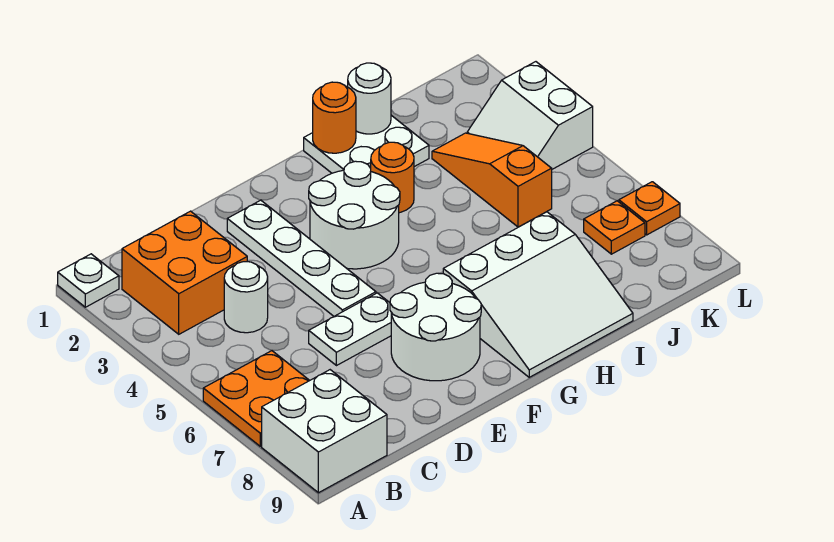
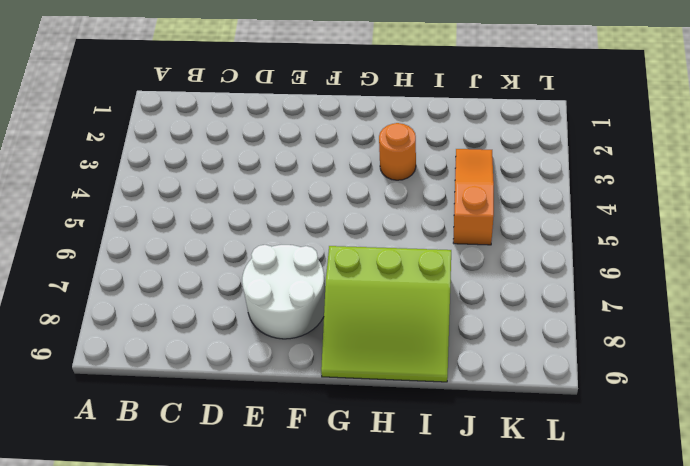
lime slope G7:I9 level 1 top 7 -> white slope G7:I9 level 1 top 7
none -> white plate A1 level 1
none -> orange plate A6:B7 level 1
none -> white brick A8:B9 level 1

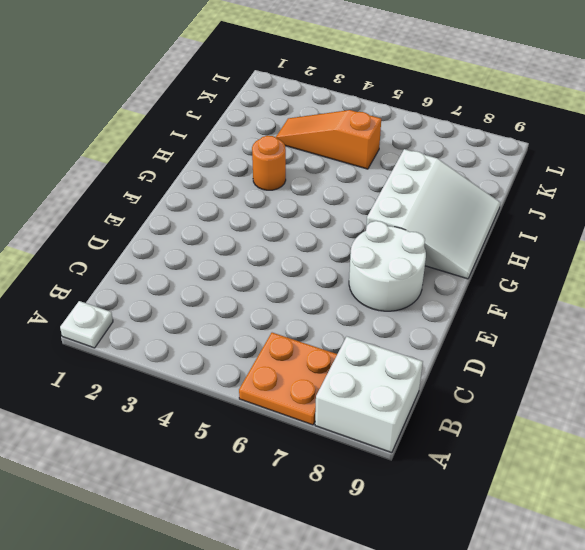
none -> orange brick B2:C3 level 1
none -> white round brick C4 level 1
none -> white plate D6:E6 level 1

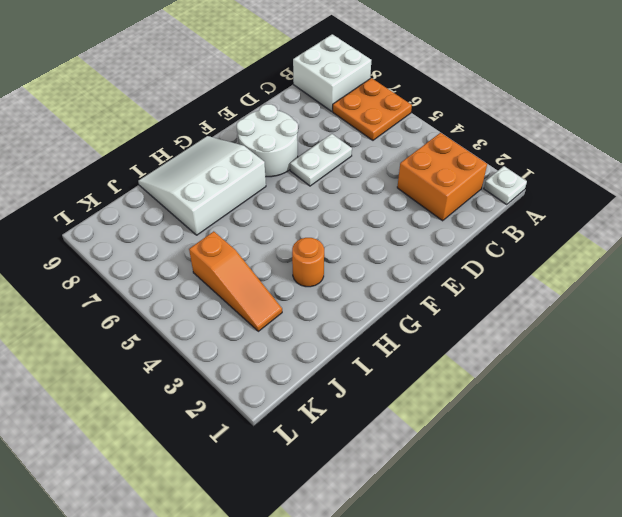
none -> white round brick C4 level 1
none -> white plate E2:E5 level 1
none -> white round brick F3:G4 level 1

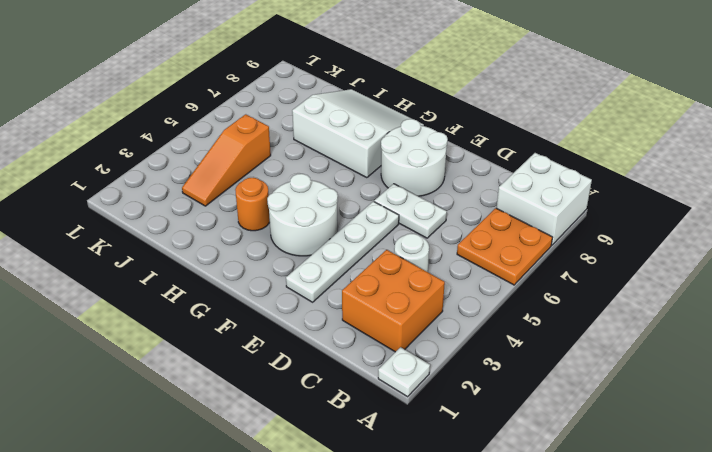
none -> white plate H1:I2 level 1
none -> white slope K3:L4 level 1 top L
none -> orange plate K7 level 1

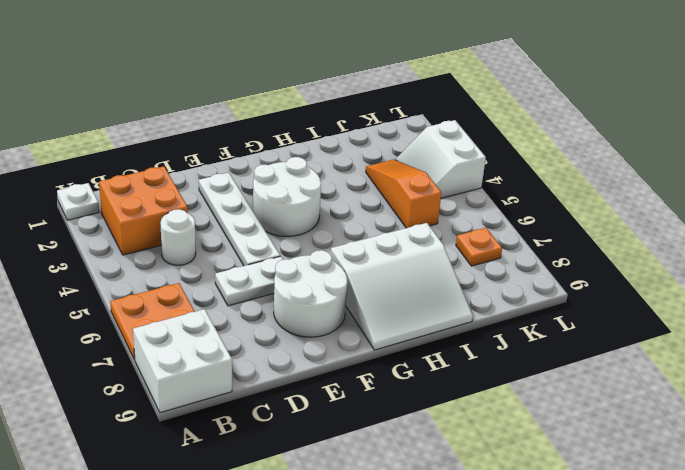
none -> white plate H1:I2 level 1
none -> orange round brick H3 level 1
none -> orange plate L7 level 1

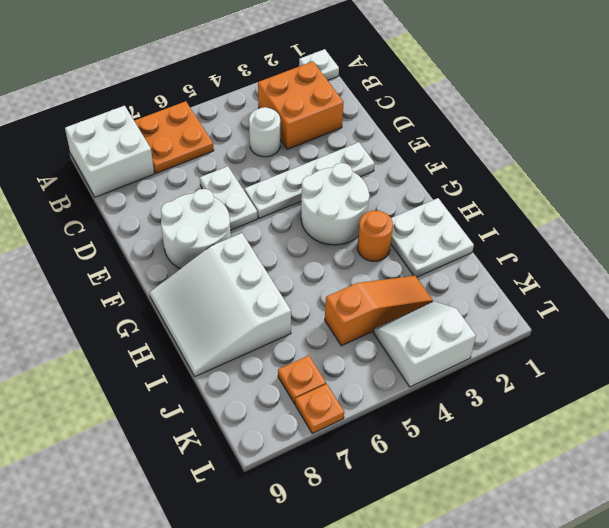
none -> orange round brick H1 level 2
none -> white round brick I1 level 2

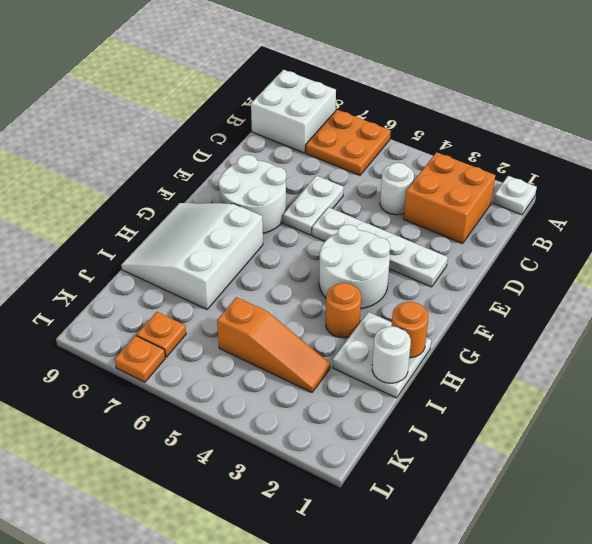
none -> white slope K3:L4 level 1 top L

